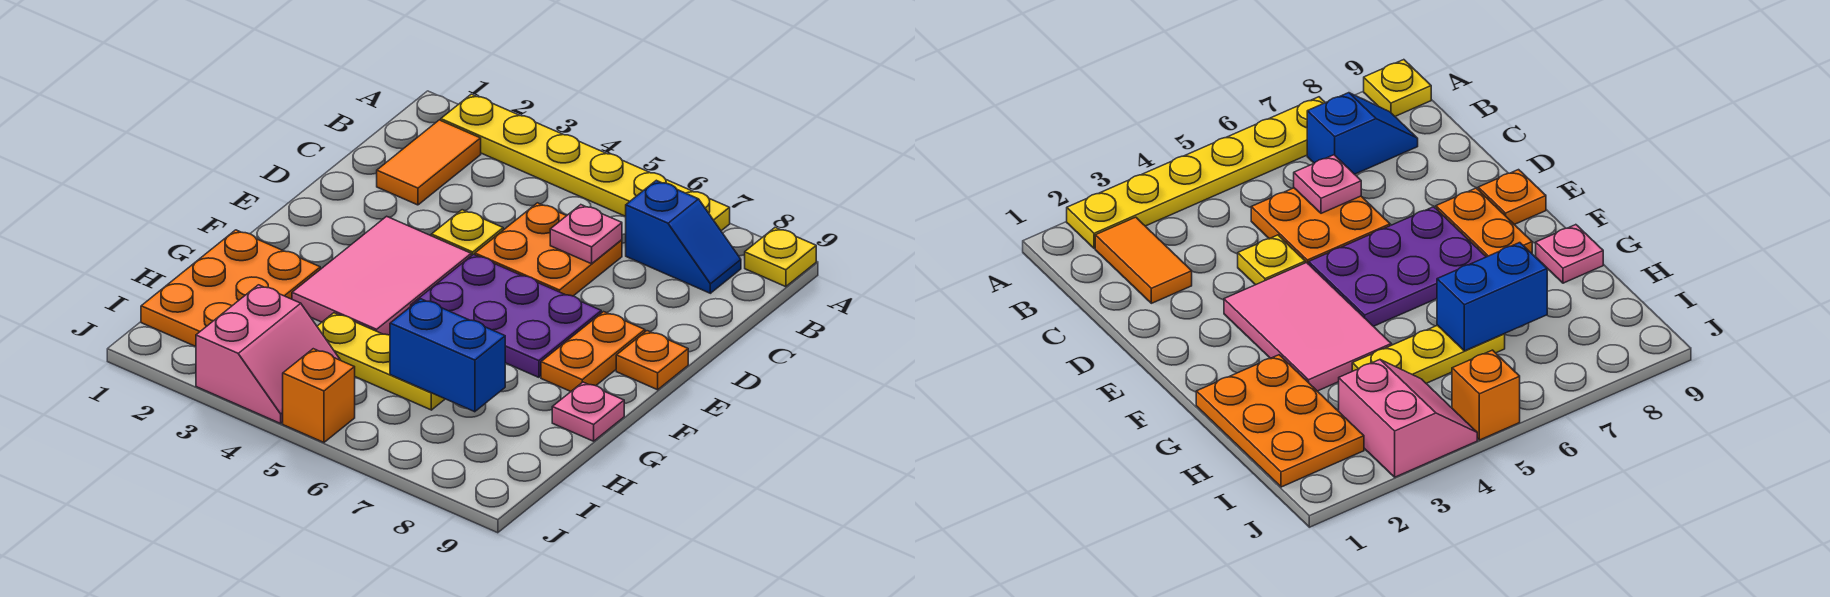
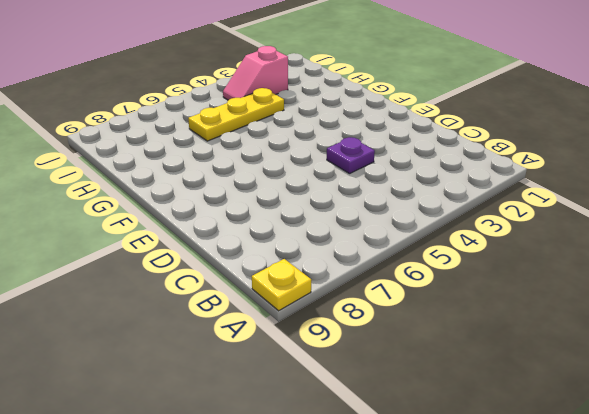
purple plate D4 level 1 -> yellow plate D4 level 1
pink slope I3:I4 level 1 top 3 -> pink slope I3:J4 level 1 top 3
none -> yellow plate A2:A7 level 1
none -> orange tile B2:C2 level 1
none -> blue slope B7:B8 level 1 top 7

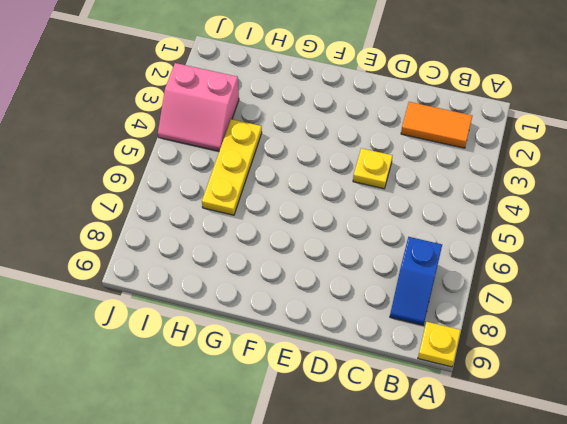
none -> yellow plate A2:A7 level 1
none -> orange plate C5:D6 level 1
none -> pink tile E3:G4 level 1

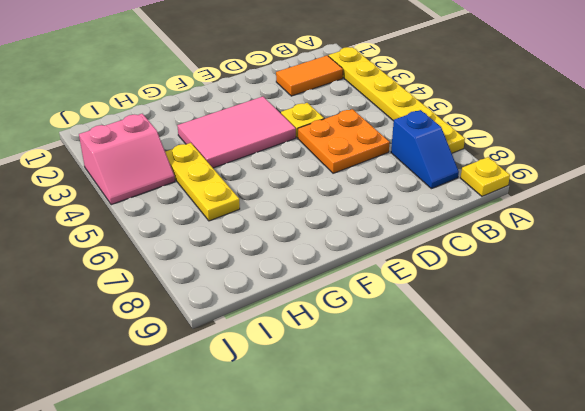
none -> purple plate E5:F7 level 1
none -> orange plate E8:F8 level 1
none -> orange plate E9 level 1

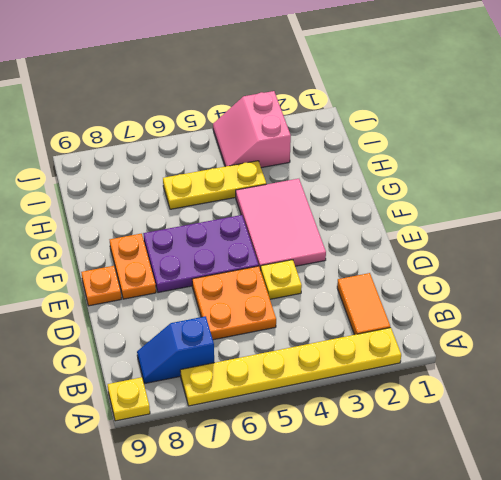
none -> orange plate G1:I2 level 1
none -> pink plate G9 level 1
none -> orange brick J5 level 1

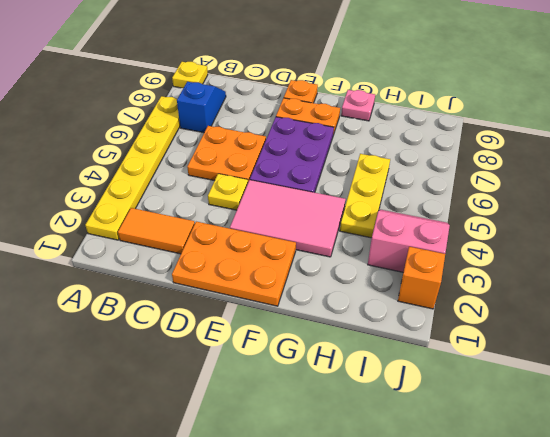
orange plate D1:F2 level 1 -> orange plate G1:I2 level 1
orange brick J2 level 1 -> orange brick J5 level 1
none -> pink plate C6 level 2
none -> blue brick H6:H7 level 2

